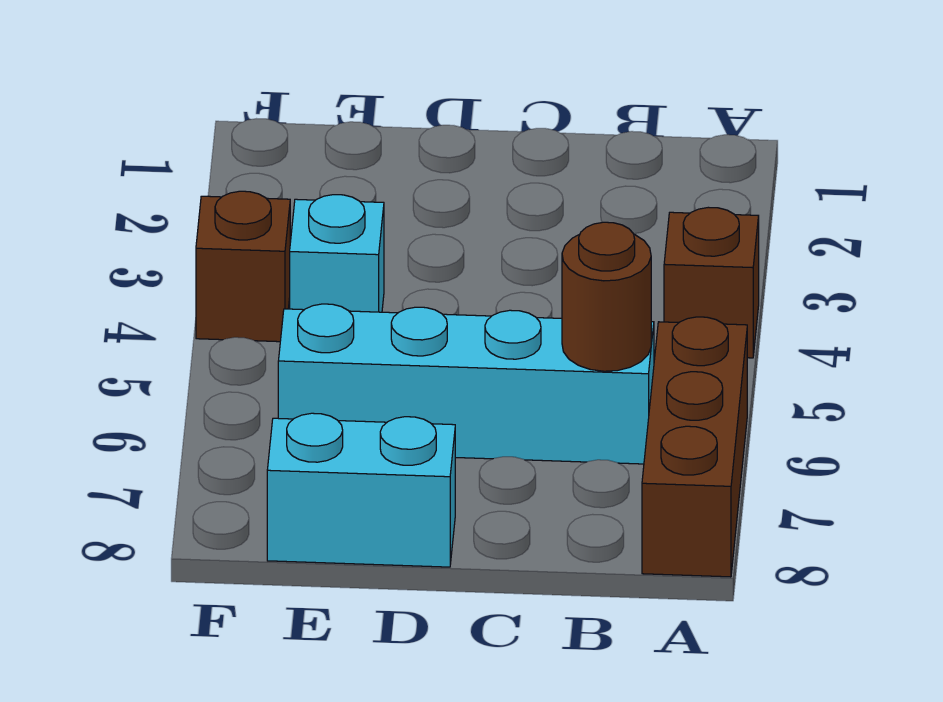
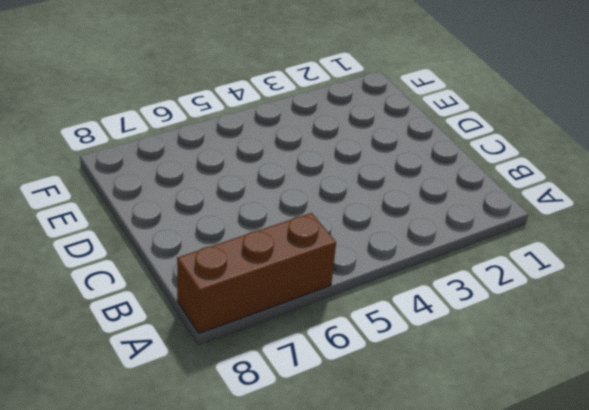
none -> brown brick A4 level 1
none -> cyan brick B6:E6 level 1

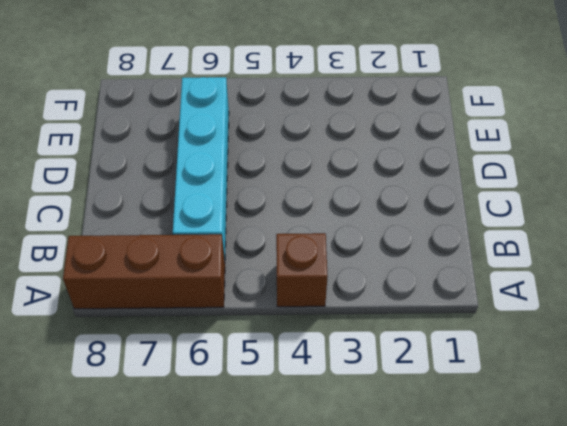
none -> cyan brick D8:E8 level 1
none -> cyan brick E4 level 1

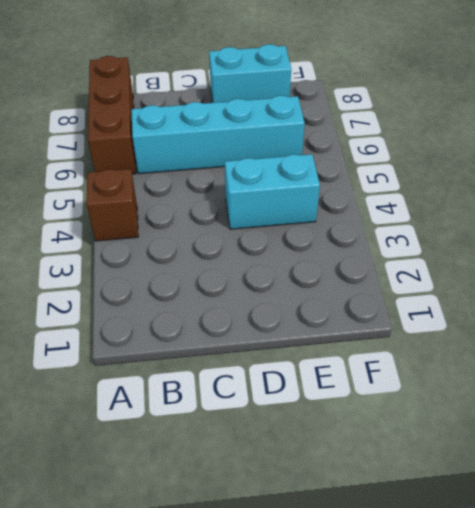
cyan brick D4:E4 level 1 -> cyan brick E4 level 1
none -> brown brick F4 level 1
none -> brown round brick B6 level 2

